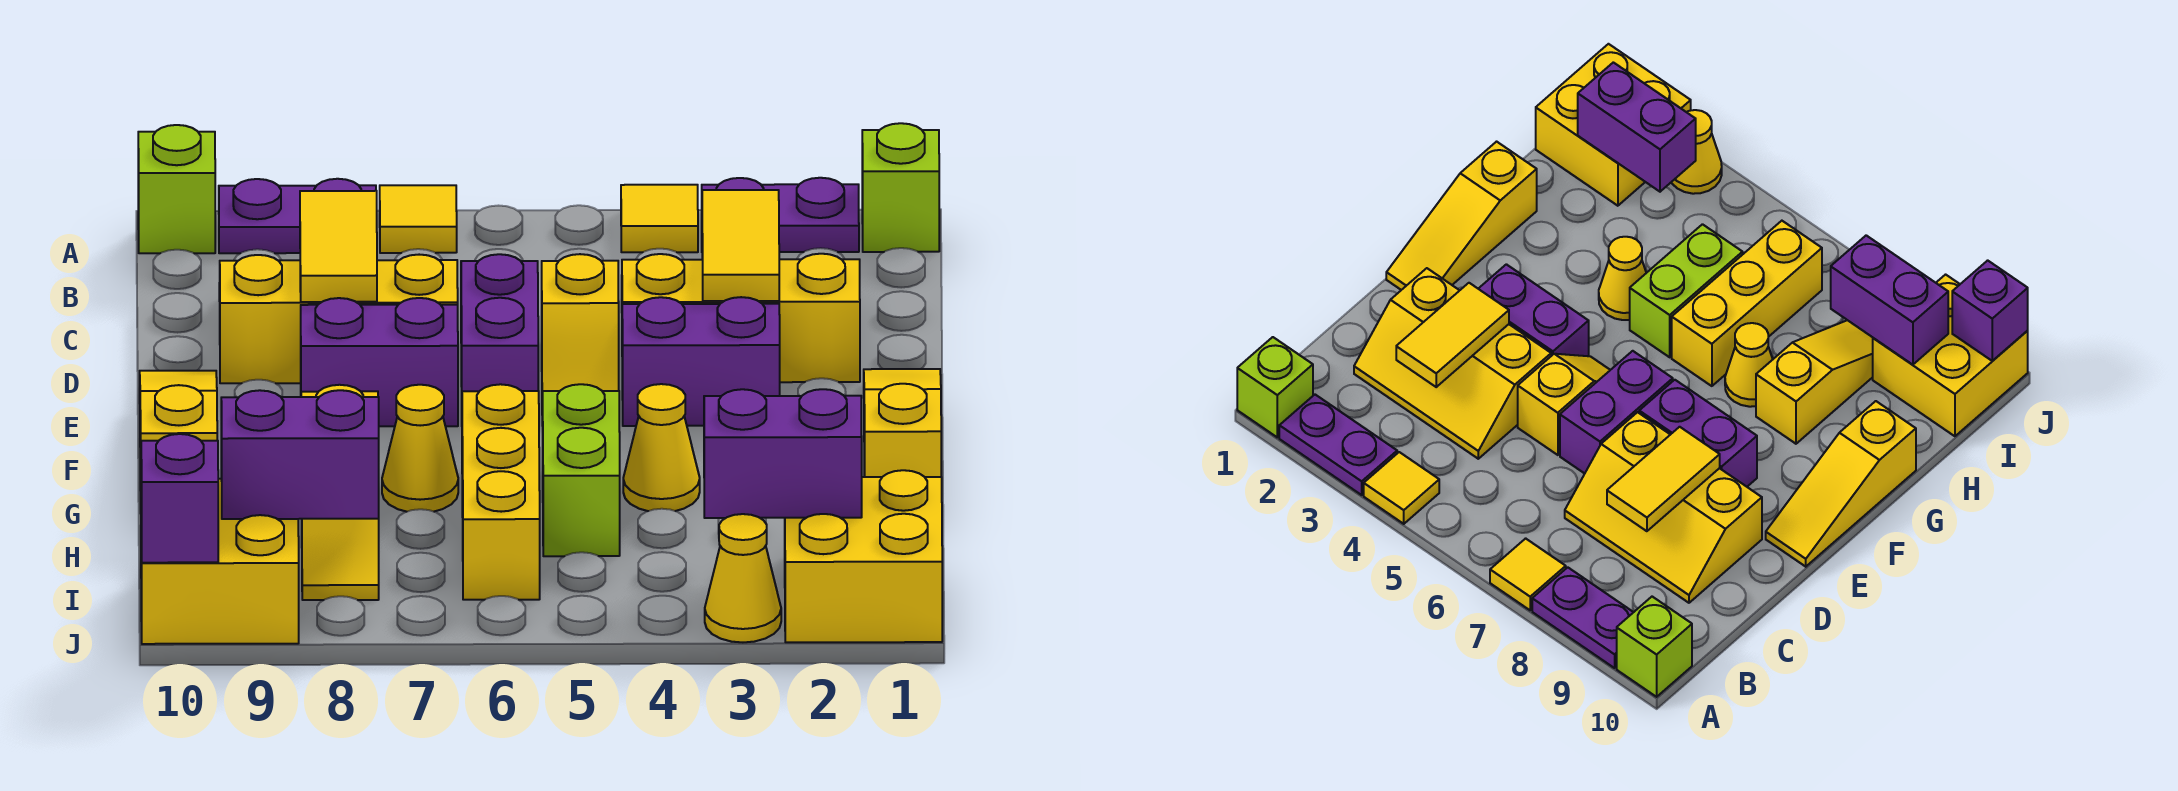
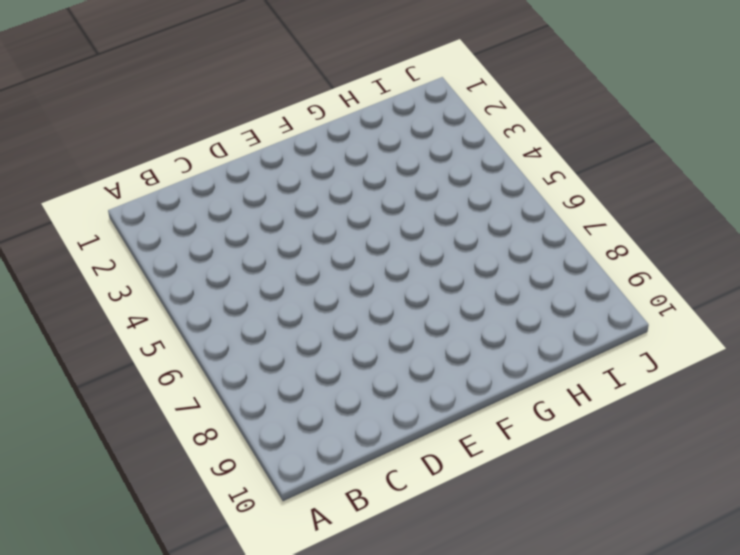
none -> lime brick A1 level 1
none -> purple plate A2:A3 level 1
none -> yellow tile A4 level 1

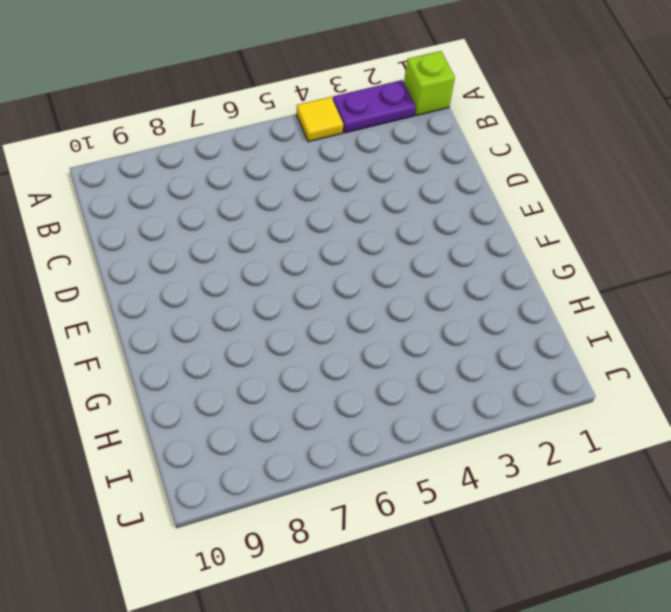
none -> yellow tile A7 level 1
none -> purple plate A8:A9 level 1
none -> lime brick A10 level 1

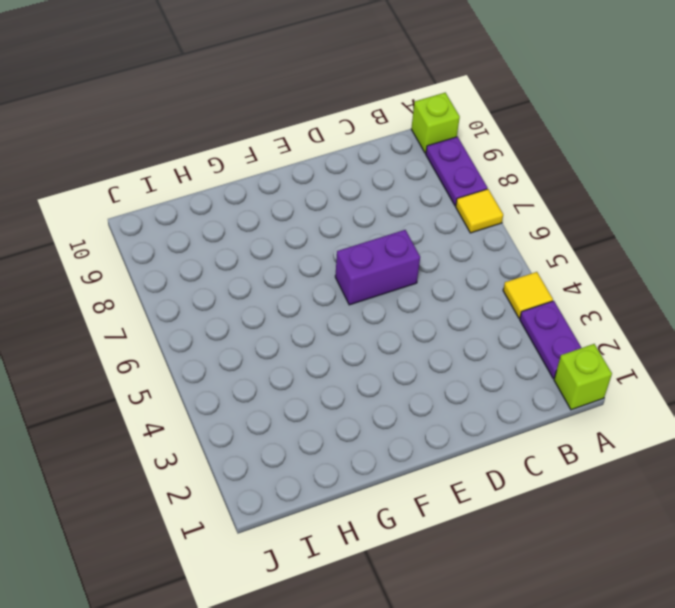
none -> yellow slope C2:D4 level 1 top D
none -> yellow slope C7:D9 level 1 top D
none -> yellow slope D5:E5 level 1 top D

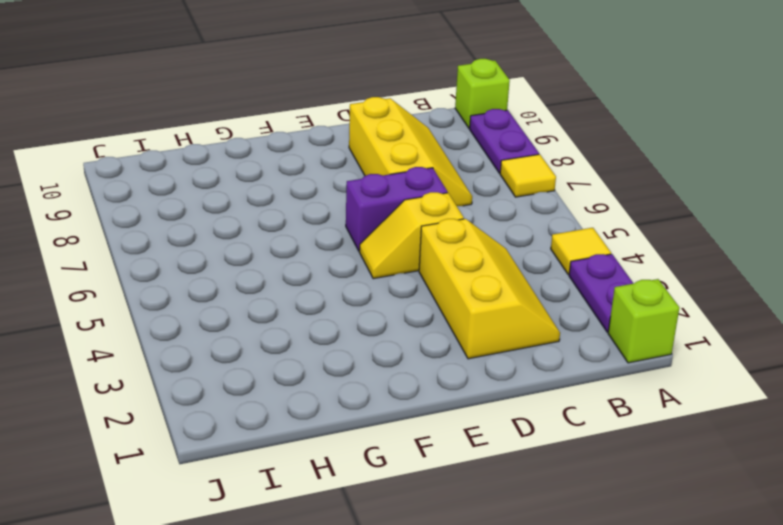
none -> yellow slope E1:G1 level 1 top G
none -> purple brick E3:E4 level 1
none -> purple brick E7:E8 level 1

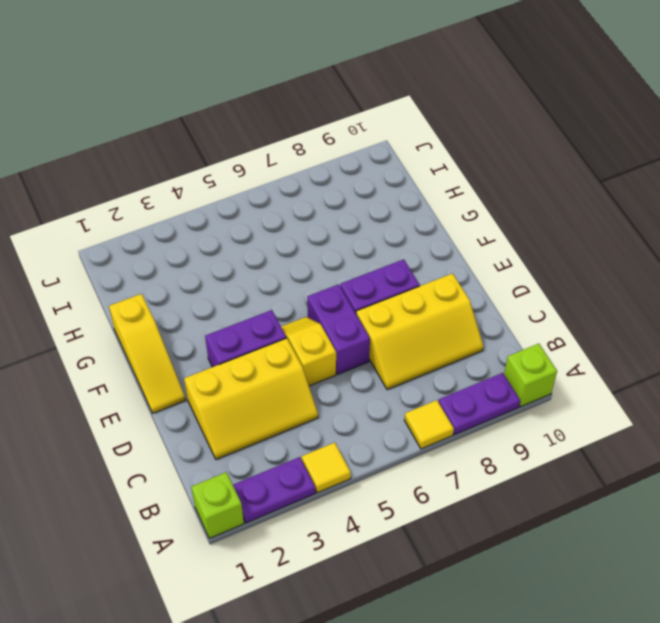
none -> yellow slope E10:G10 level 1 top G
none -> yellow cone G4 level 1
none -> lime brick G5:H5 level 1

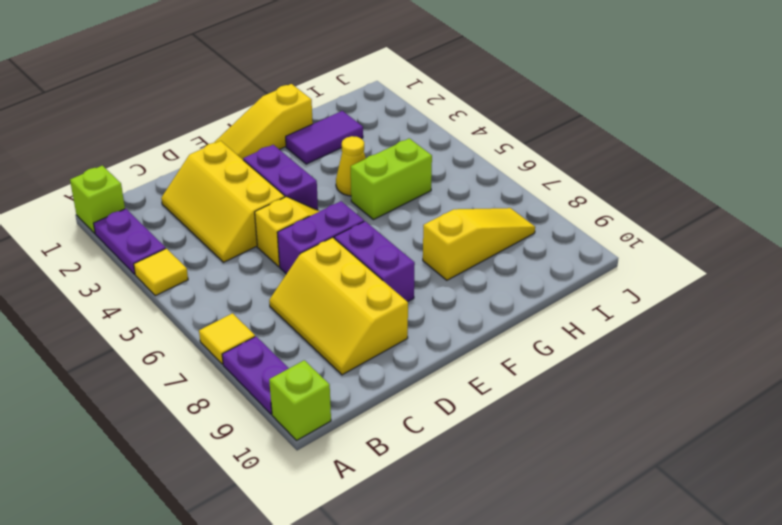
purple tile G2:H2 level 1 -> none
none -> yellow slope E10:G10 level 1 top G
none -> yellow brick G6:I6 level 1
none -> yellow cone G7 level 1

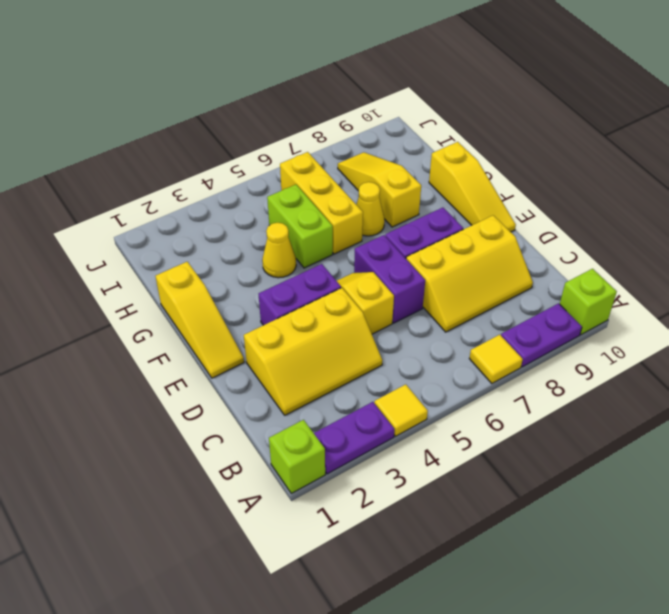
none -> yellow brick I1:J2 level 1
none -> yellow brick I9:J10 level 1
none -> yellow cone J3 level 1

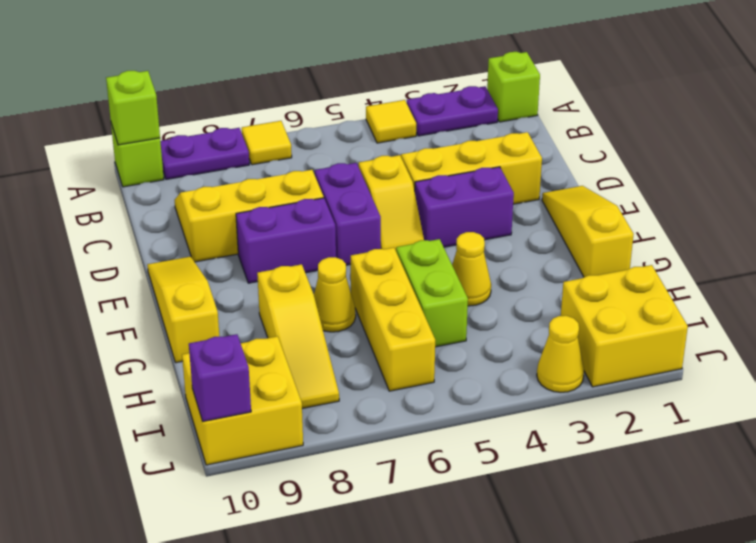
lime brick A10 level 2 -> none
none -> yellow tile C3:D3 level 2
none -> yellow tile C8:D8 level 2
none -> purple brick I2:I3 level 2

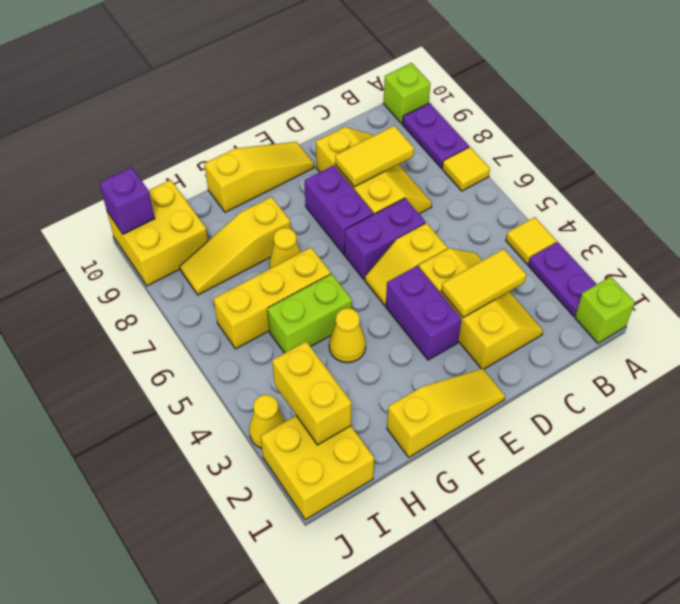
yellow brick I2:I3 level 2 -> purple brick I2:I3 level 2
none -> purple brick I8:I9 level 2

